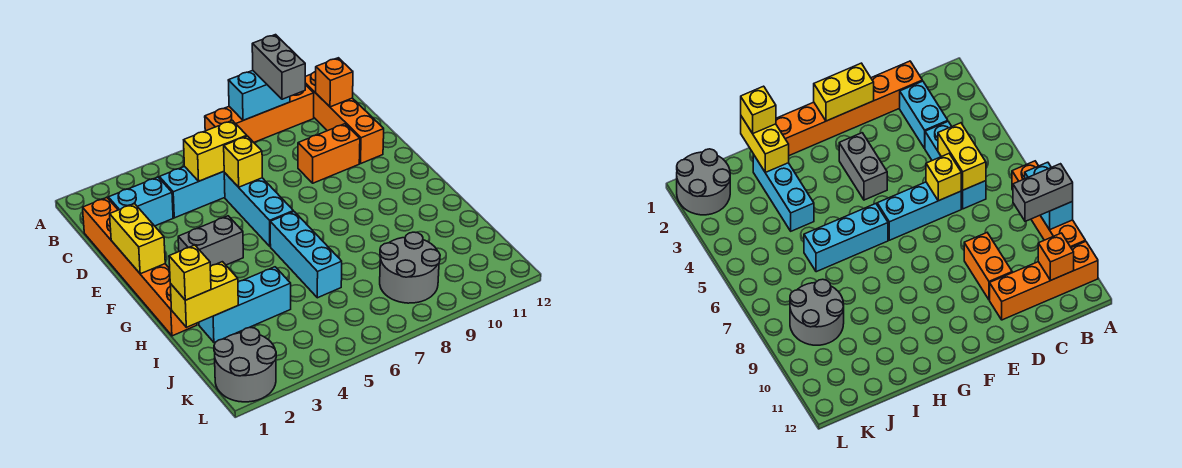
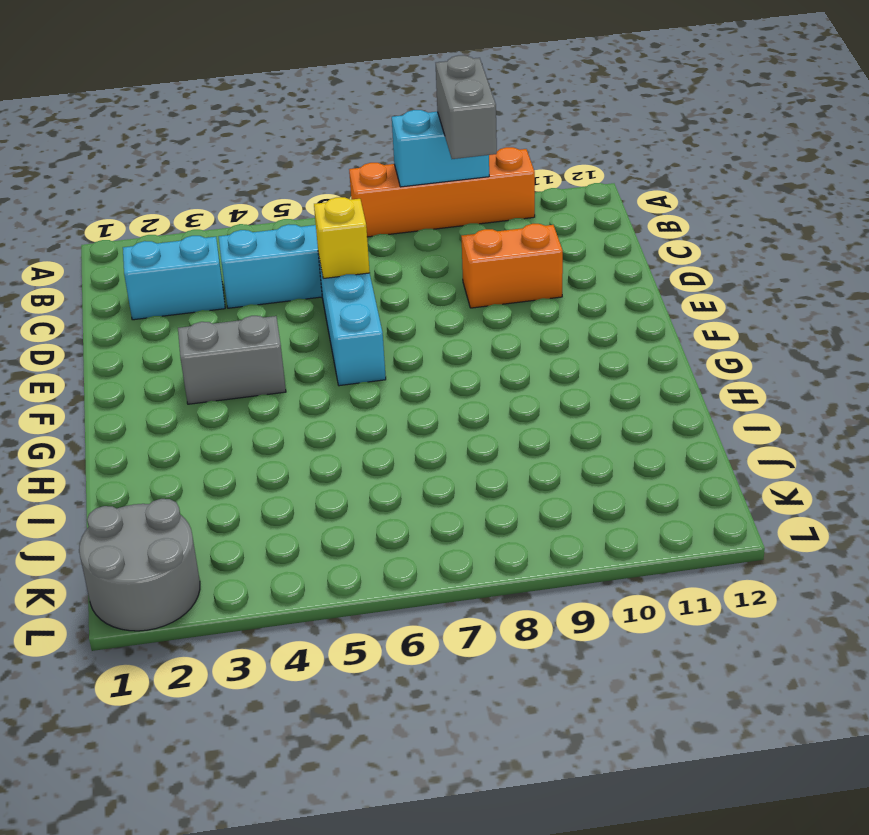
none -> orange brick A11:D11 level 1
none -> orange brick C1:H1 level 1
none -> cyan brick G6:I6 level 1

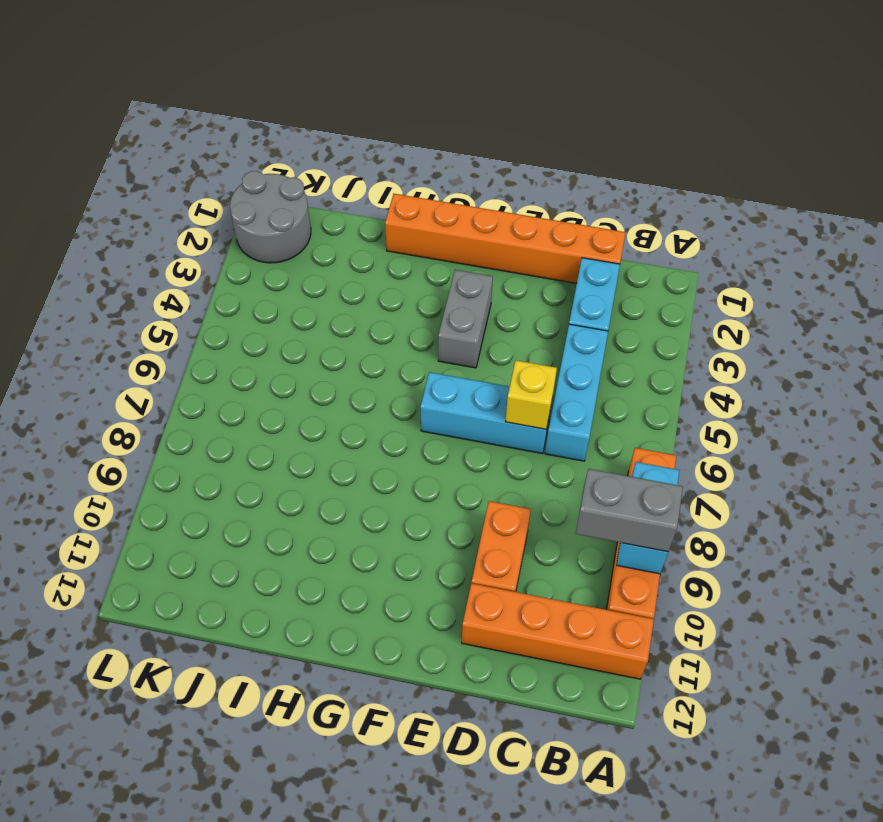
none -> cyan brick G6:I6 level 1
none -> cyan brick I2:I4 level 1
none -> grey round brick J8:K9 level 1

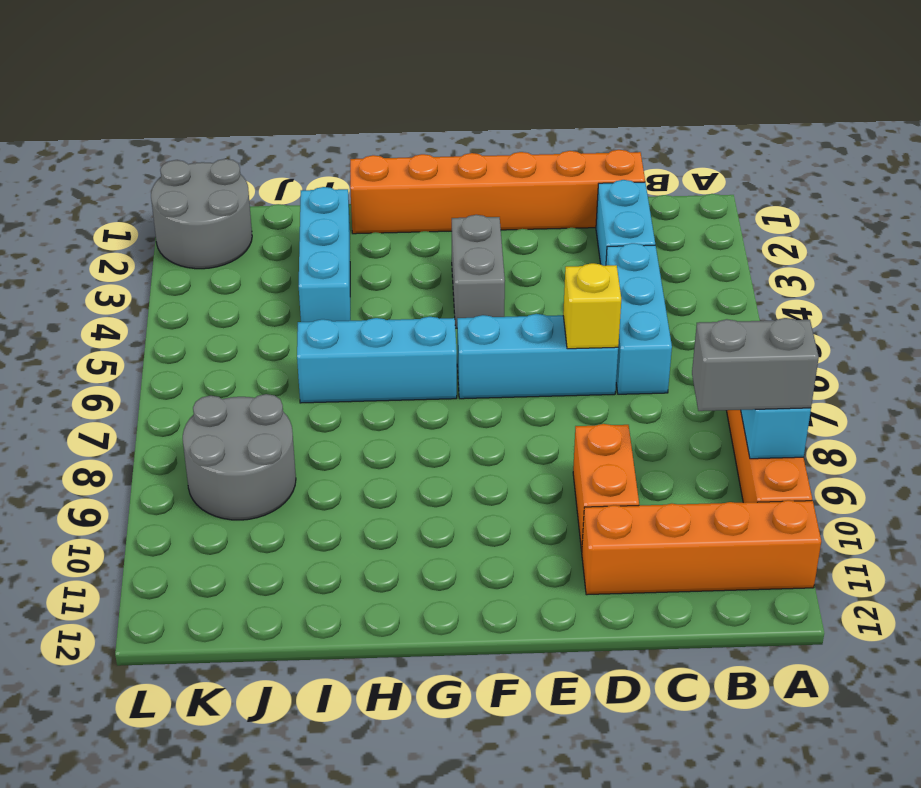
none -> orange brick B11 level 2
none -> yellow brick C5:C6 level 2
none -> yellow brick E1:F1 level 2

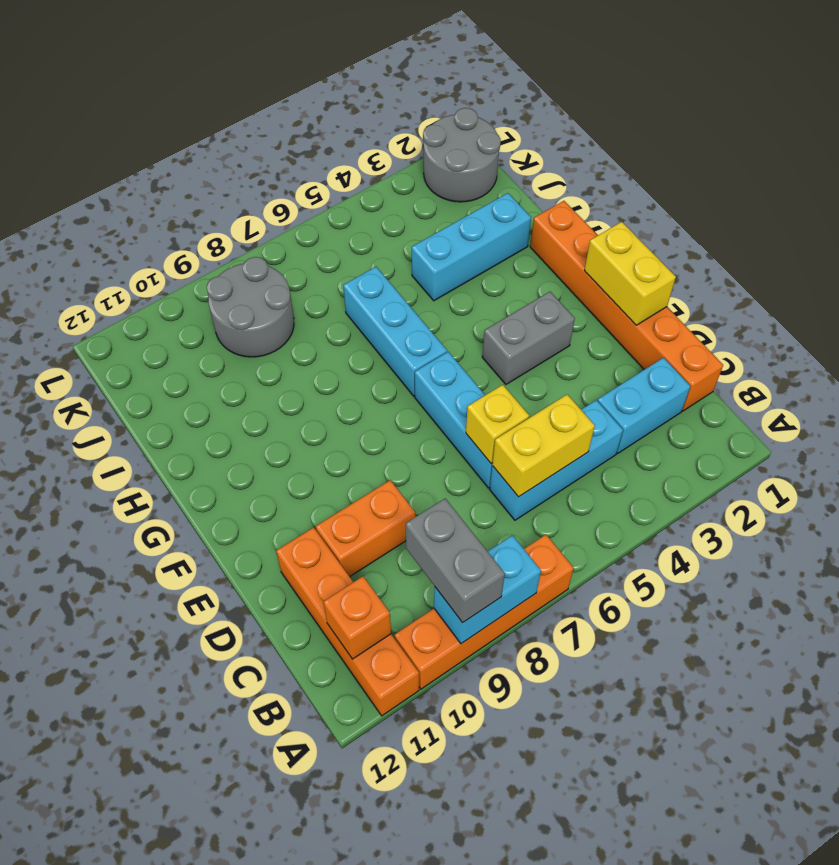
none -> yellow brick I1:I2 level 2
none -> yellow brick I1 level 3

